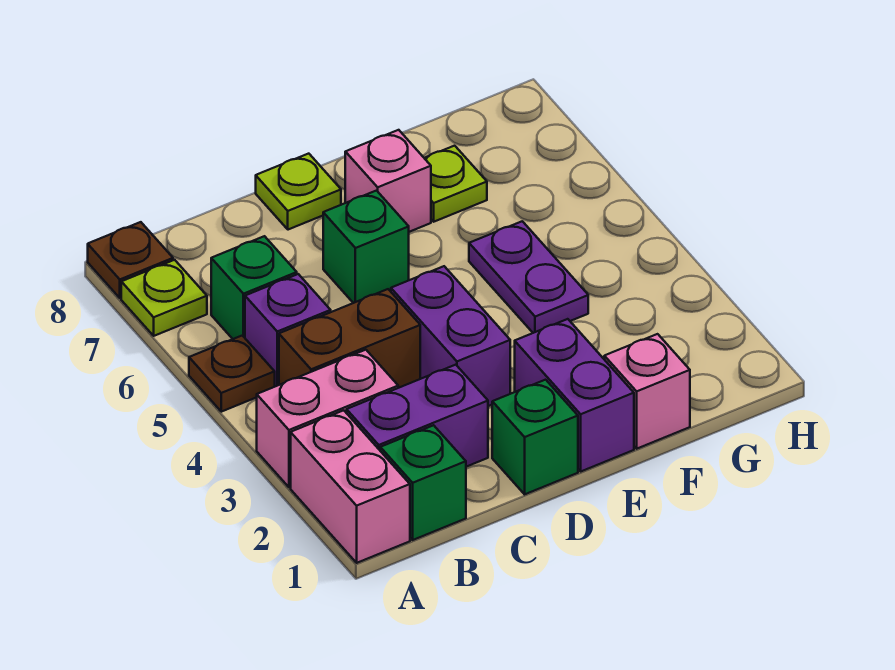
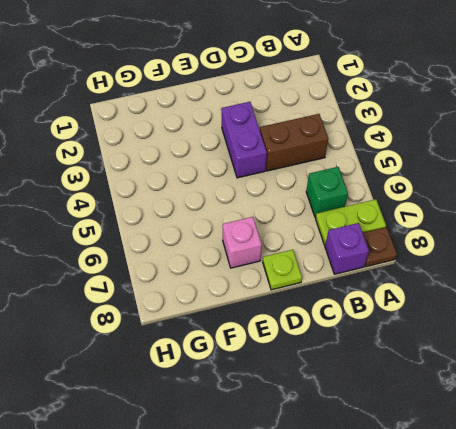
lime plate A7:B7 level 1 -> lime plate A7 level 1
purple brick B8 level 1 -> purple brick B5 level 1
none -> pink brick A1:A2 level 1
none -> pink brick A3:B3 level 1
none -> brown plate A5 level 1

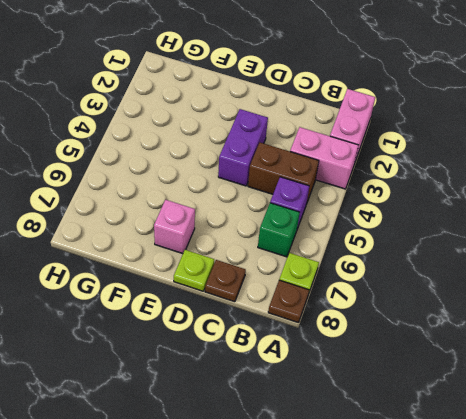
brown plate C8 level 1 -> brown plate A5 level 1
none -> green brick B1 level 1
none -> purple brick B2:C2 level 1
none -> green brick D1 level 1

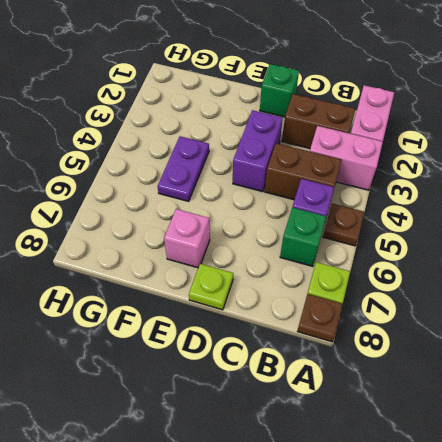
brown brick B2:C2 level 1 -> purple brick B2:C2 level 1
none -> green brick B1 level 1
none -> green brick D6 level 1
none -> purple brick E1:E2 level 1

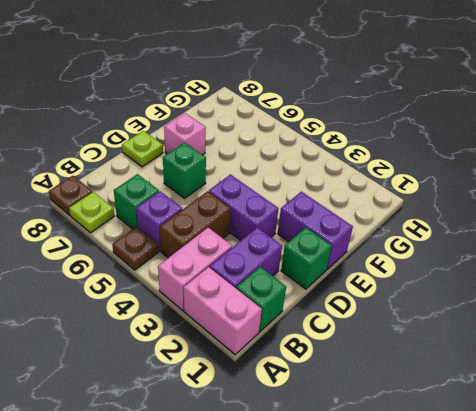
none -> pink brick F1 level 1
none -> purple plate F4:F5 level 1
none -> lime plate F7 level 1

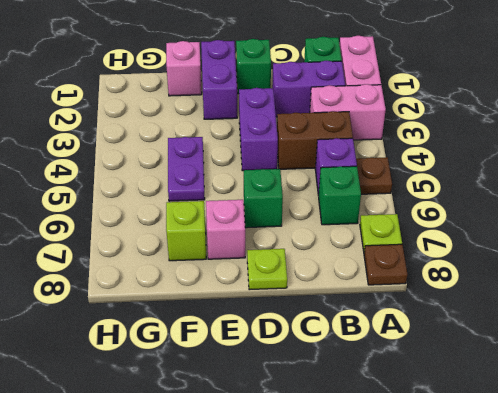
lime brick F7 level 1 -> lime plate F7 level 1

